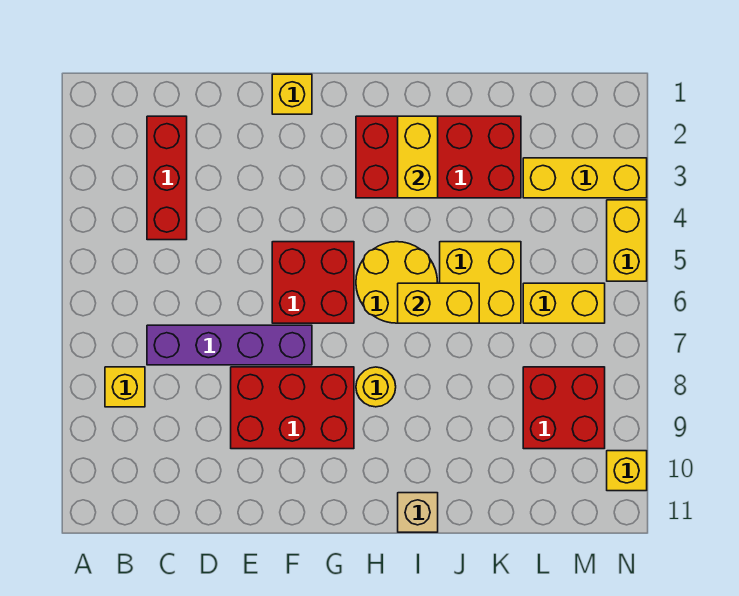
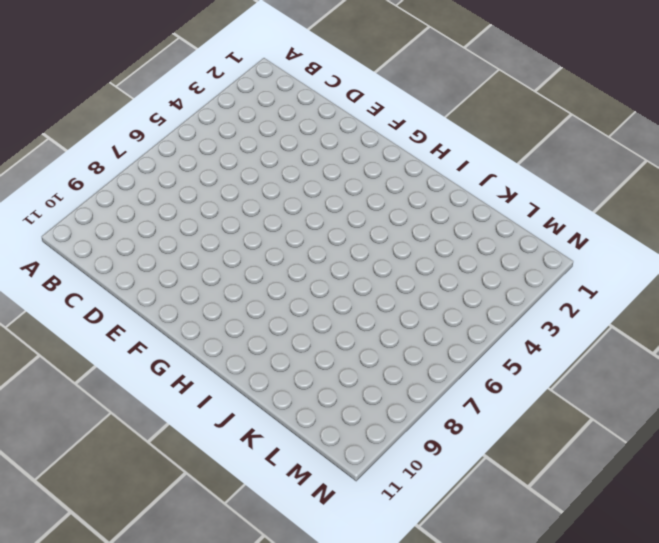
none -> yellow brick B8 level 1
none -> red brick C2:C4 level 1
none -> purple brick C7:F7 level 1

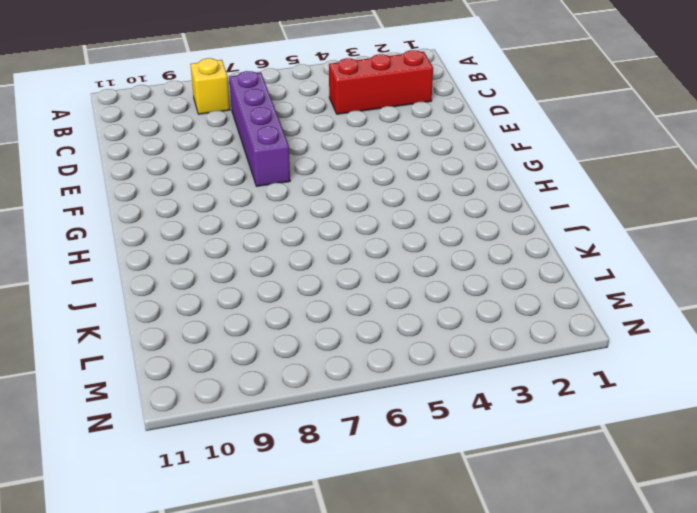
none -> red brick E8:G9 level 1
none -> yellow brick F1 level 1
none -> red brick F5:G6 level 1

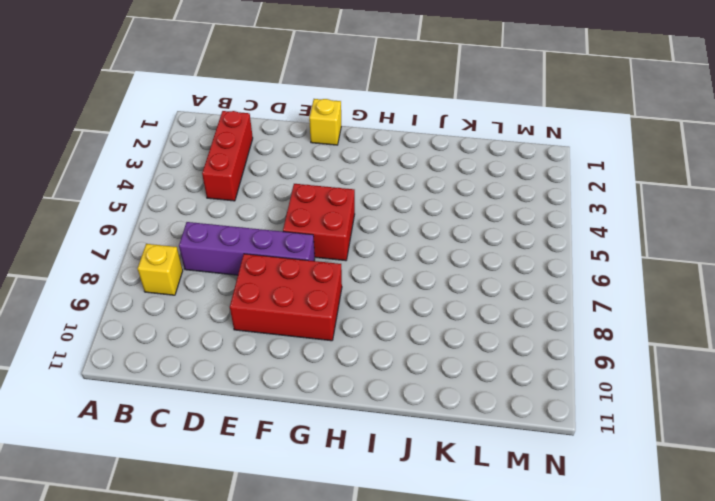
none -> red brick H2:K3 level 1
none -> yellow round brick H5:I6 level 1
none -> yellow round brick H8 level 1

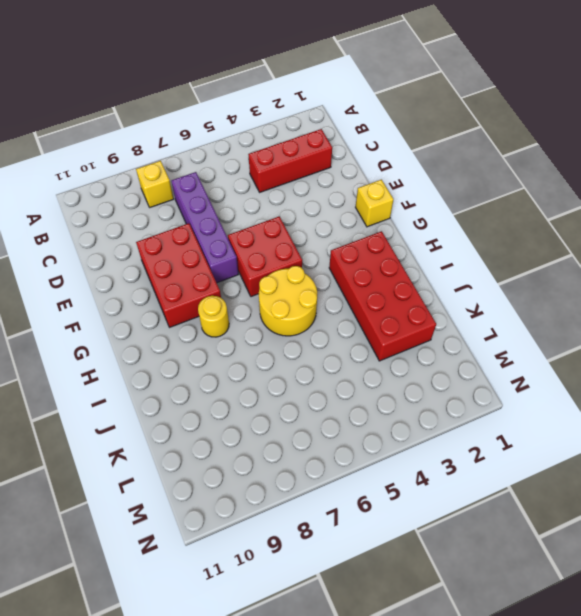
none -> tan brick I11 level 1
none -> yellow brick J5:K6 level 1
none -> yellow brick L3:N3 level 1

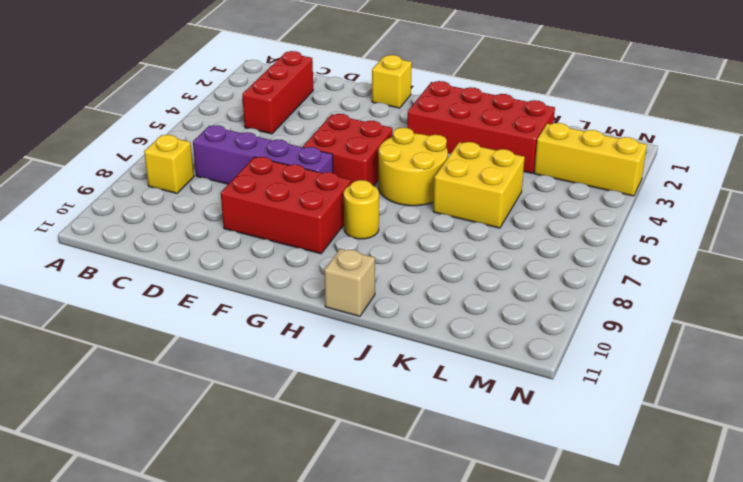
none -> yellow brick L6:M6 level 1
none -> red brick L8:M9 level 1
none -> yellow brick N4:N5 level 1

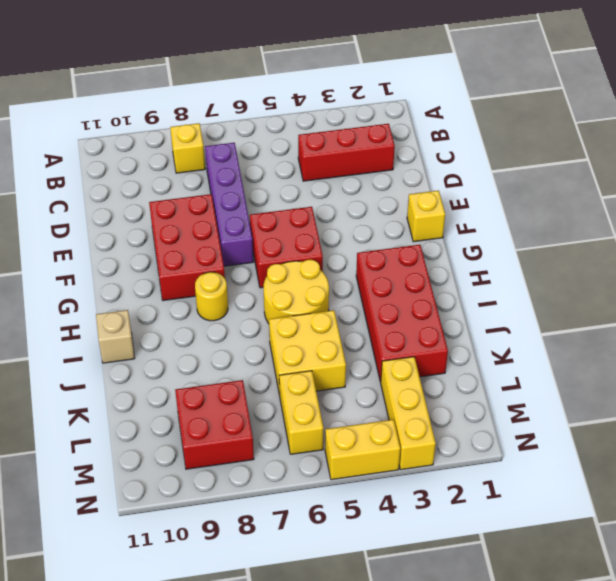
none -> yellow brick N10 level 1
none -> yellow brick I2:I3 level 2
none -> yellow brick I6:J6 level 2

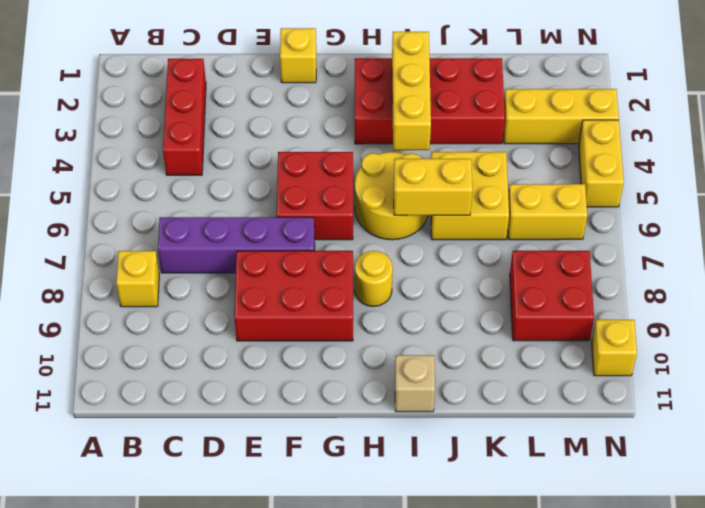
yellow brick I2:I4 level 2 -> yellow brick I2:I3 level 2

